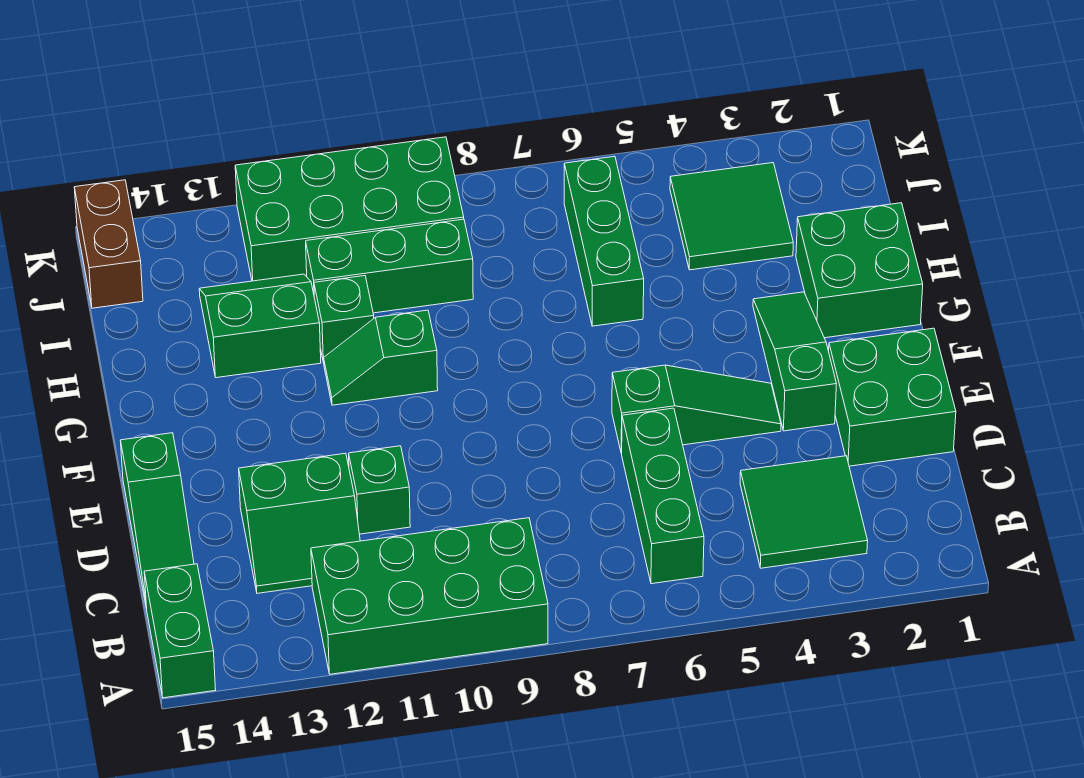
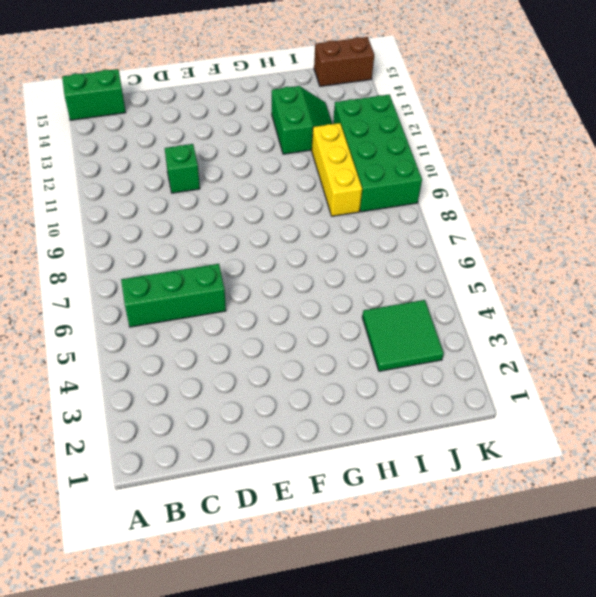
yellow brick I9:I11 level 1 -> green brick I9:I11 level 1
none -> green brick A9:B12 level 1
none -> green tile B3:C4 level 1
none -> green slope C12:D13 level 1 top D

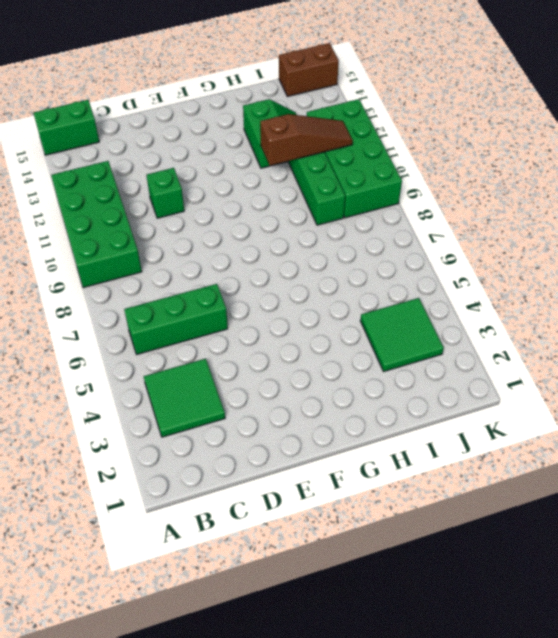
brown slope H11:J11 level 2 top H -> none
none -> green slope C12:D13 level 1 top D
none -> green slope C15:E15 level 1 top E
none -> green brick D1:E2 level 1

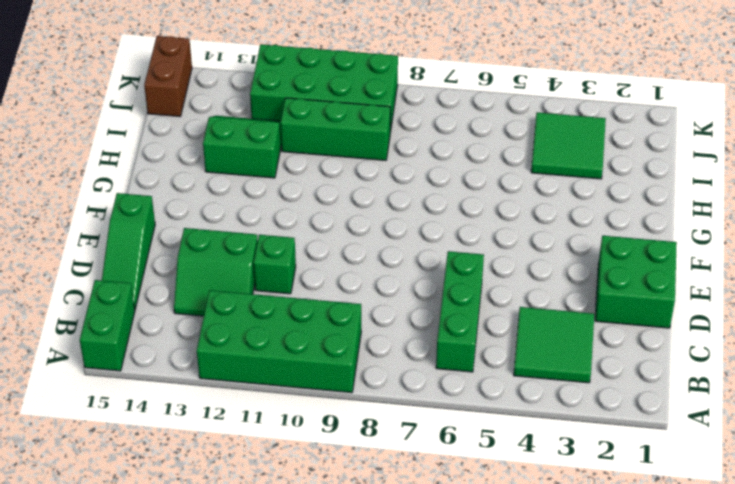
none -> green slope E3:G3 level 1 top E
none -> green slope E4:E6 level 1 top 6
none -> green brick G1:H2 level 1

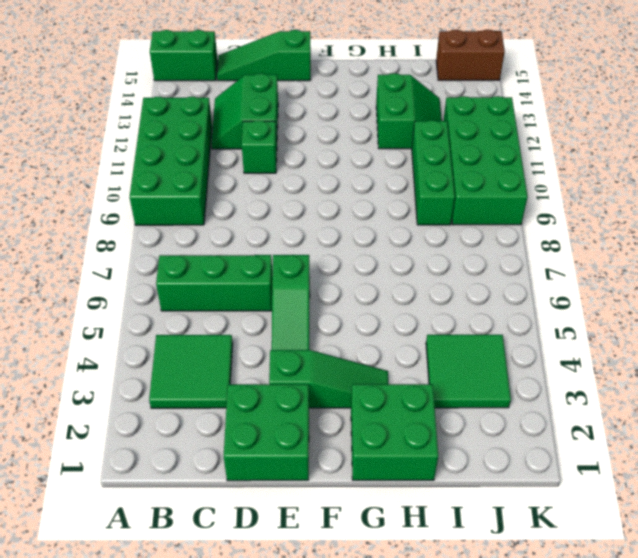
none -> green slope G10:G11 level 1 top 10
none -> green brick H6:J6 level 1
none -> green brick H11 level 1

